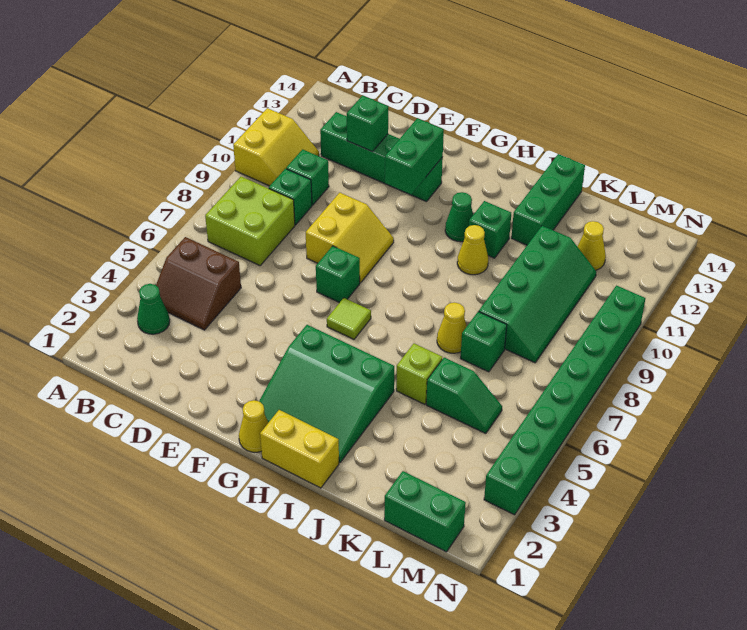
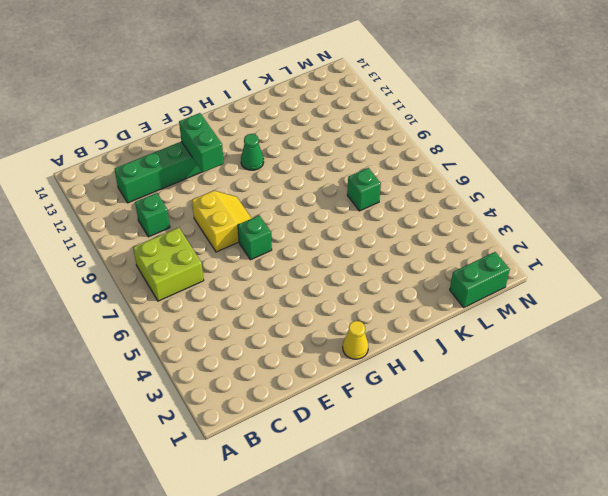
none -> yellow slope A10:B11 level 1 top A
none -> green cone B3 level 1
none -> brown slope B4:C5 level 1 top 5

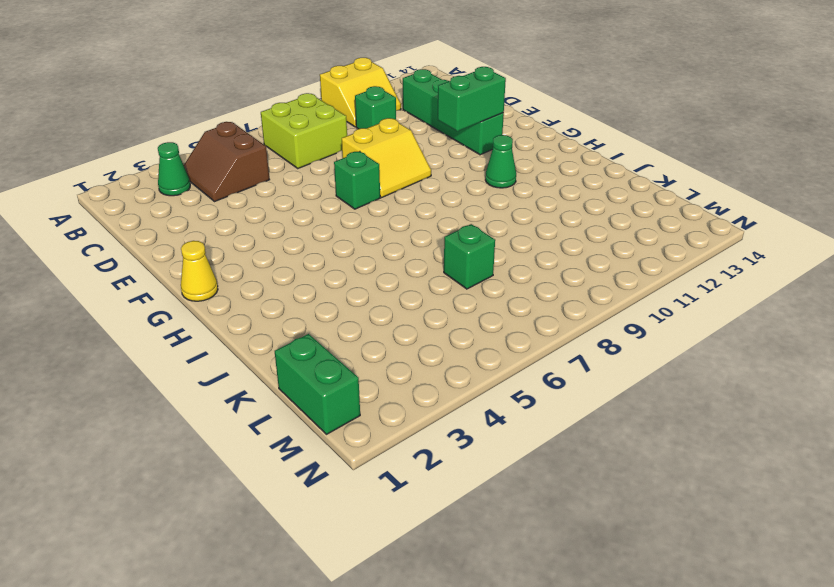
none -> green brick C9 level 1
none -> green slope G2:I4 level 1 top 4
none -> lime tile G6 level 1

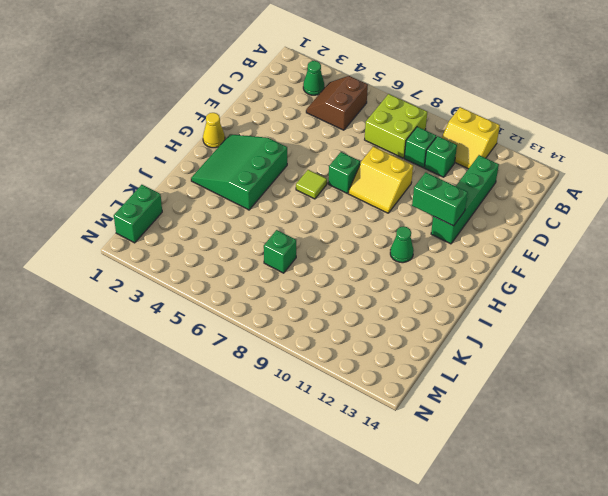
none -> yellow brick H1:I1 level 1
none -> yellow cone I10 level 1
none -> green brick I11 level 1

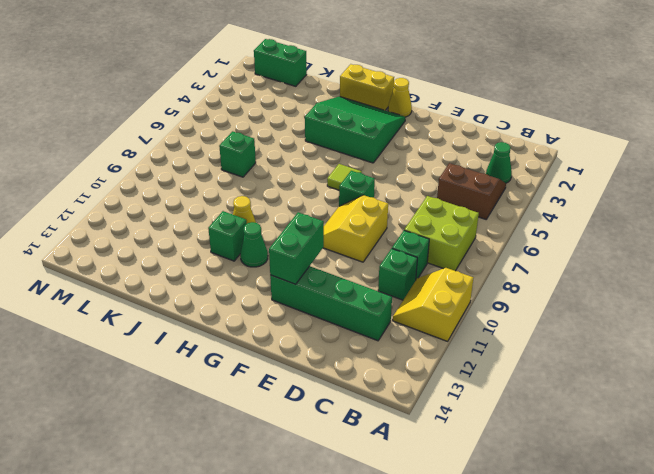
none -> lime brick J5 level 1
none -> yellow cone J7 level 1
none -> green brick J12:J14 level 1

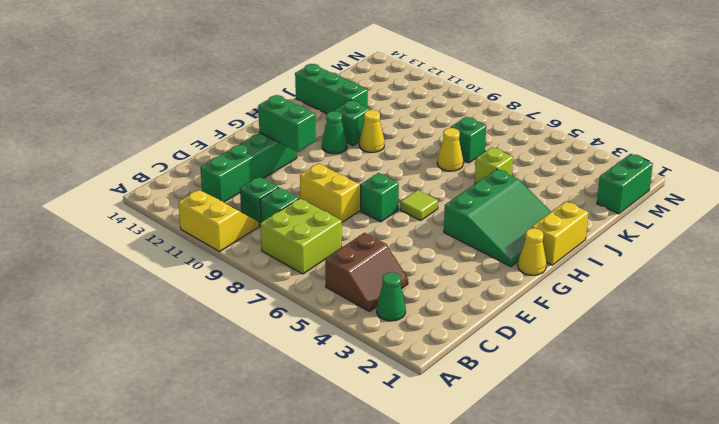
none -> green slope K5:L5 level 1 top K
none -> green slope K8:L11 level 1 top K
none -> yellow cone L12 level 1

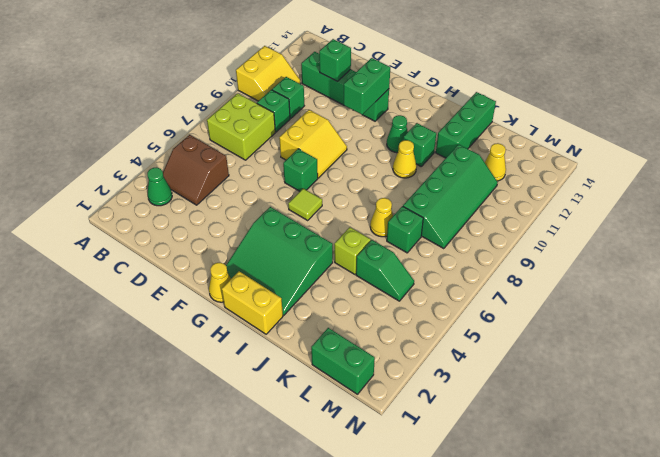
none -> green brick N3:N10 level 1

